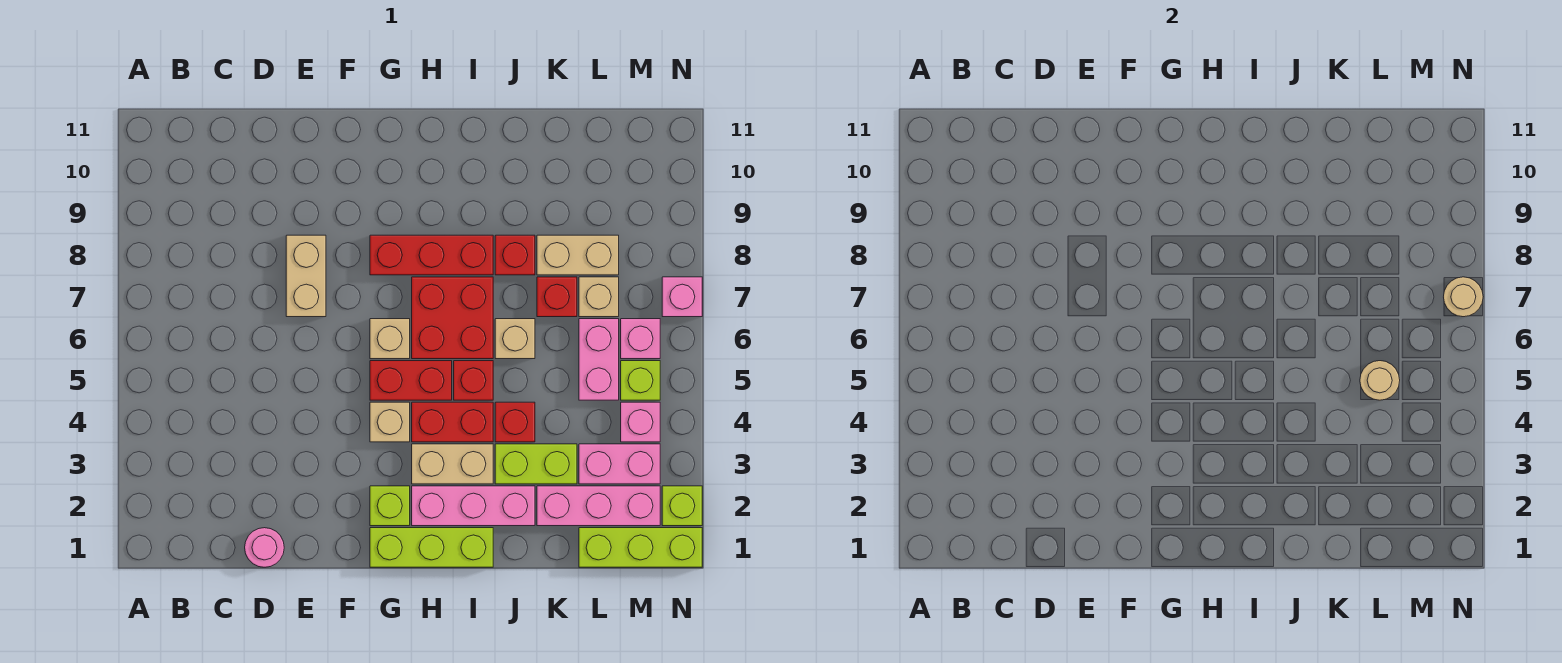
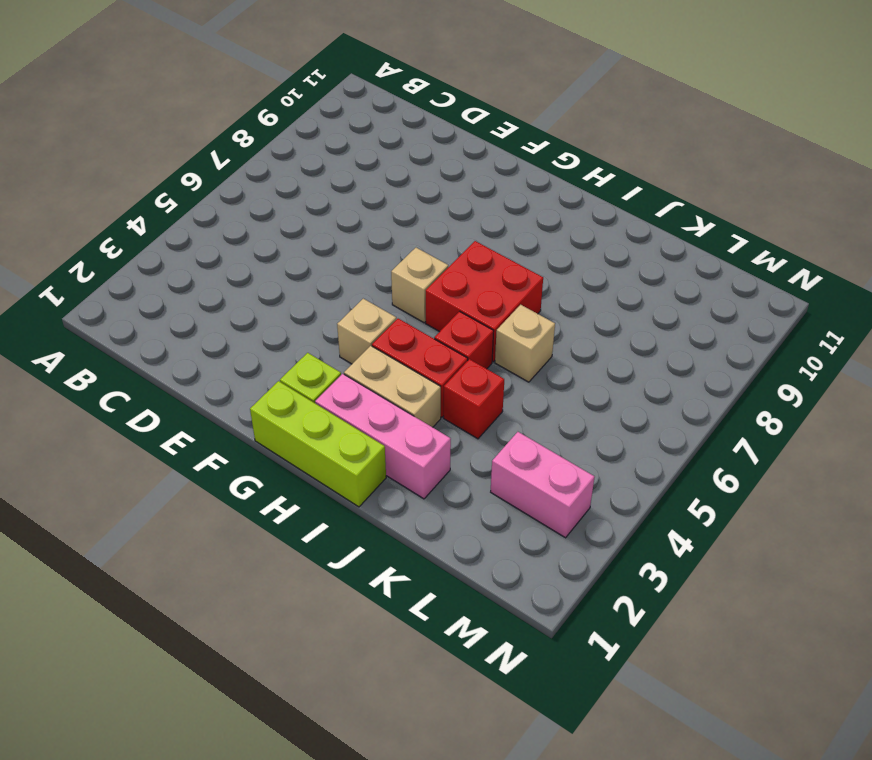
none -> pink round brick D1 level 1
none -> tan brick E7:E8 level 1
none -> red brick G5:H5 level 1
none -> red brick G8:I8 level 1

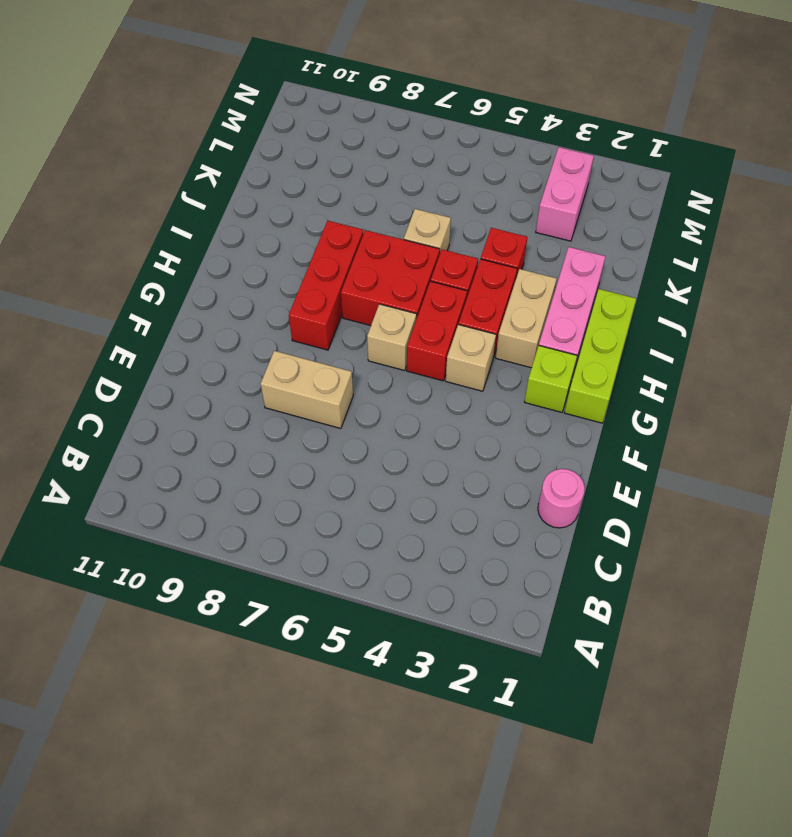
none -> lime brick J3:K3 level 1
none -> red brick J8 level 1
none -> pink brick K2:M2 level 1
none -> red brick K7 level 1

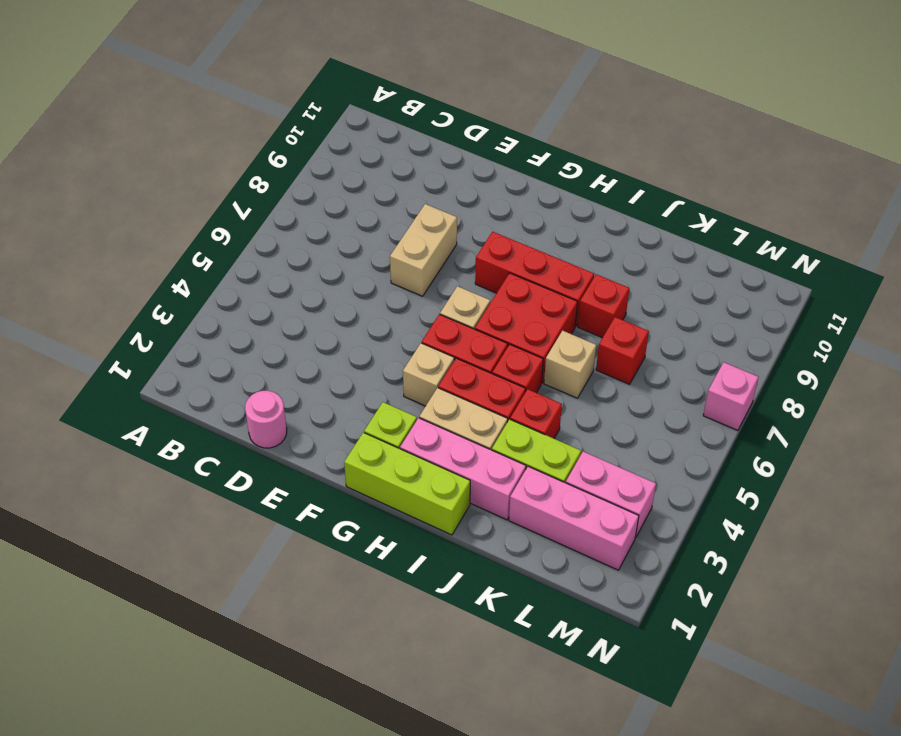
none -> tan brick K8:L8 level 1
none -> lime brick L1:N1 level 1
none -> pink brick L5:L6 level 1
none -> tan brick L7 level 1

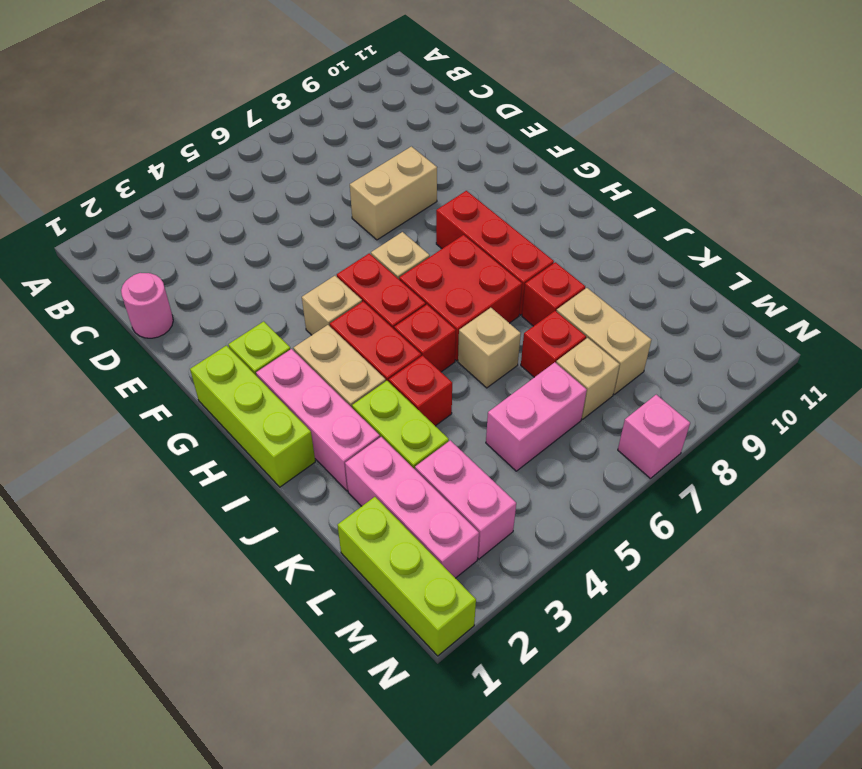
none -> pink brick M4 level 1
none -> lime brick M5 level 1
none -> pink brick M6 level 1
none -> lime brick N2 level 1

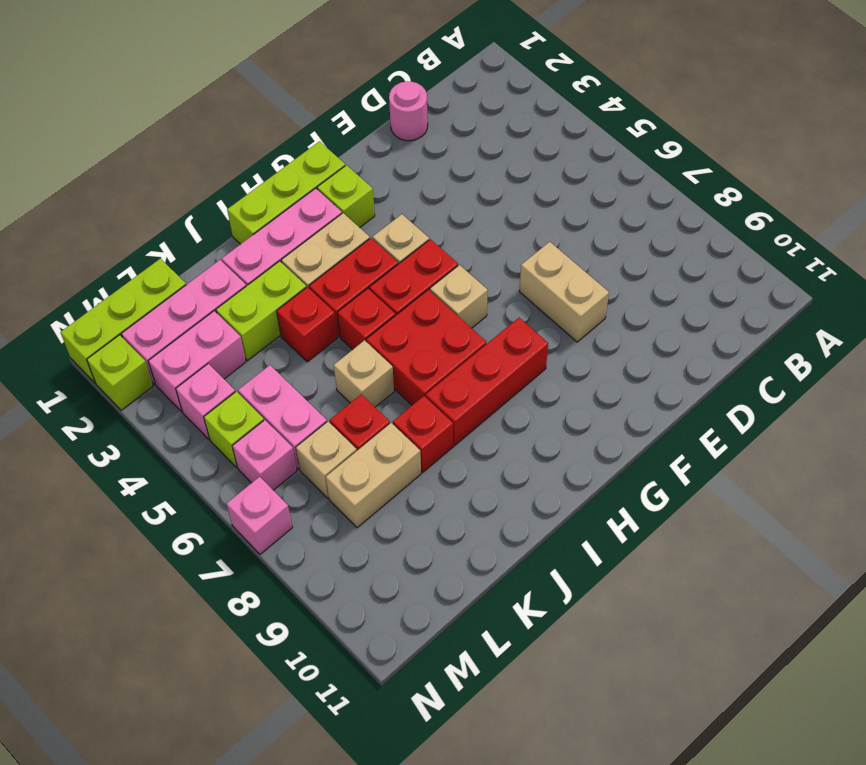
none -> tan round brick L5 level 2
none -> tan round brick N7 level 2

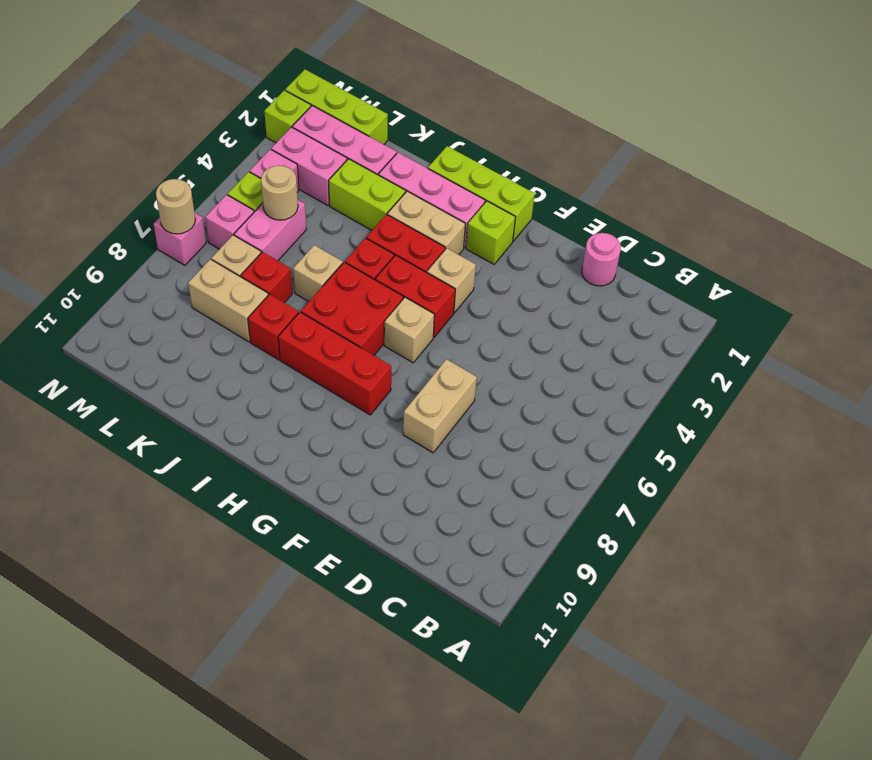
none -> red brick J4 level 1

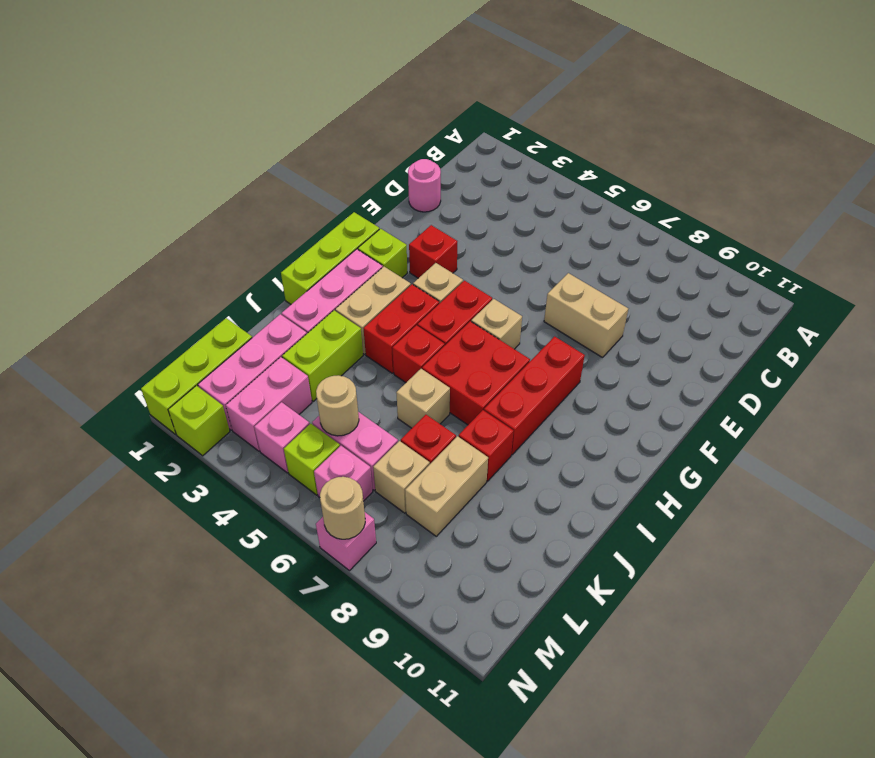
red brick F3 level 1 -> red brick J4 level 1

